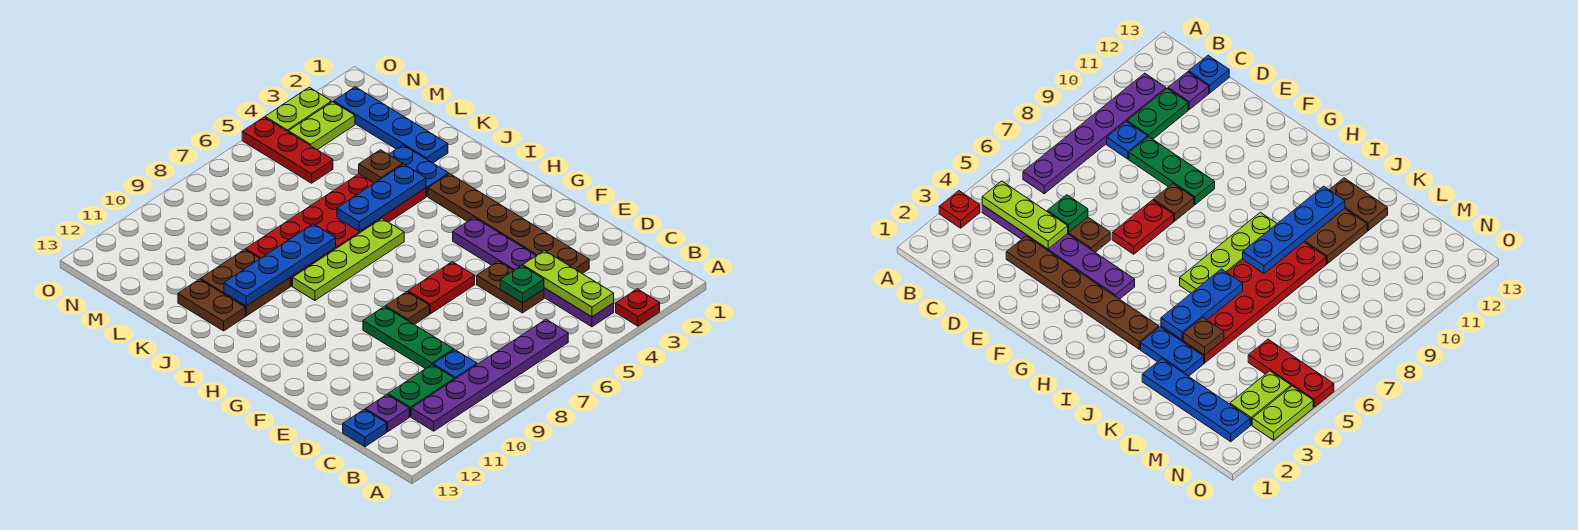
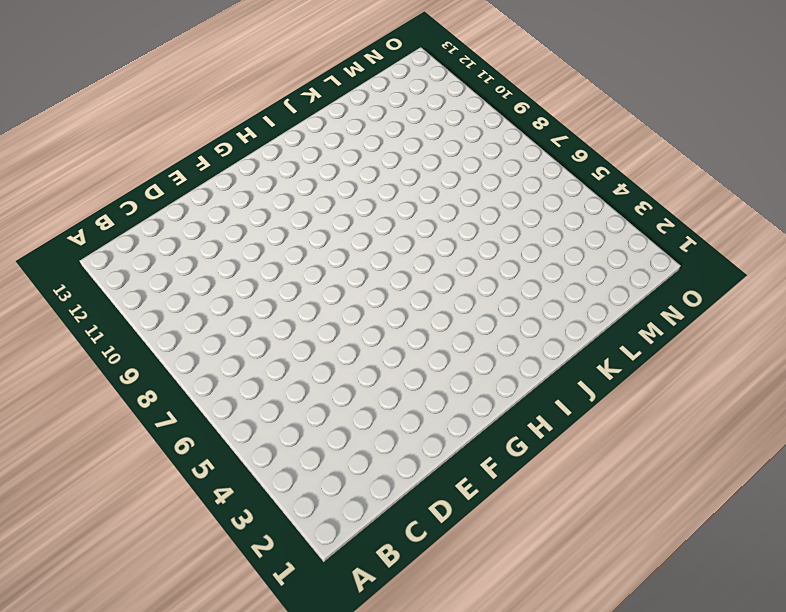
none -> red plate A3 level 1
none -> purple plate B4:G4 level 1
none -> purple plate B6:B11 level 1

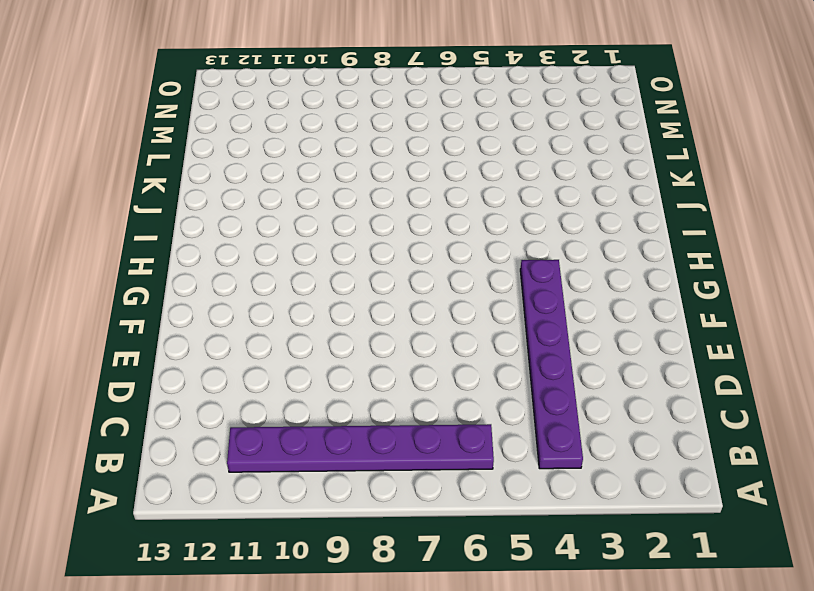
none -> red plate A3 level 1
none -> blue plate C9 level 1
none -> green plate C10:C11 level 1

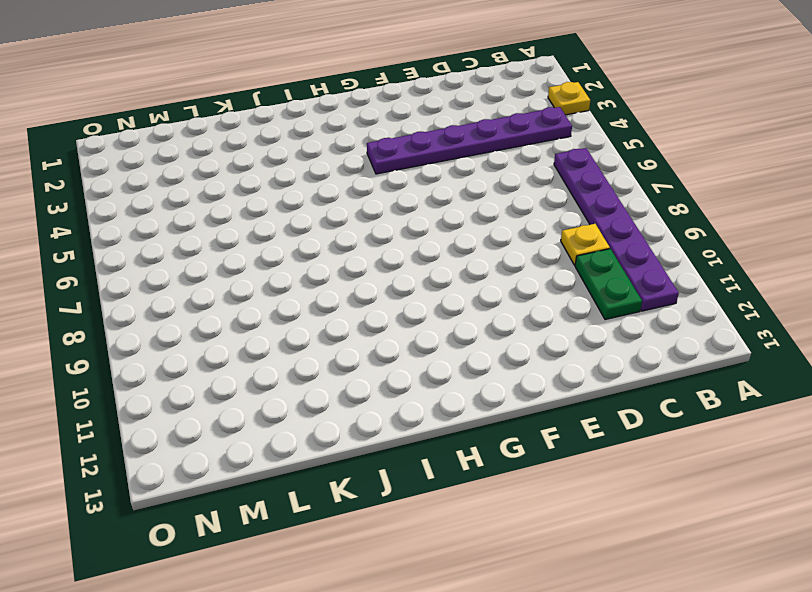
yellow plate A3 level 1 -> red plate A3 level 1
yellow plate C9 level 1 -> blue plate C9 level 1
none -> purple plate C12 level 1
none -> blue plate C13 level 1
none -> brown plate D3:I3 level 1

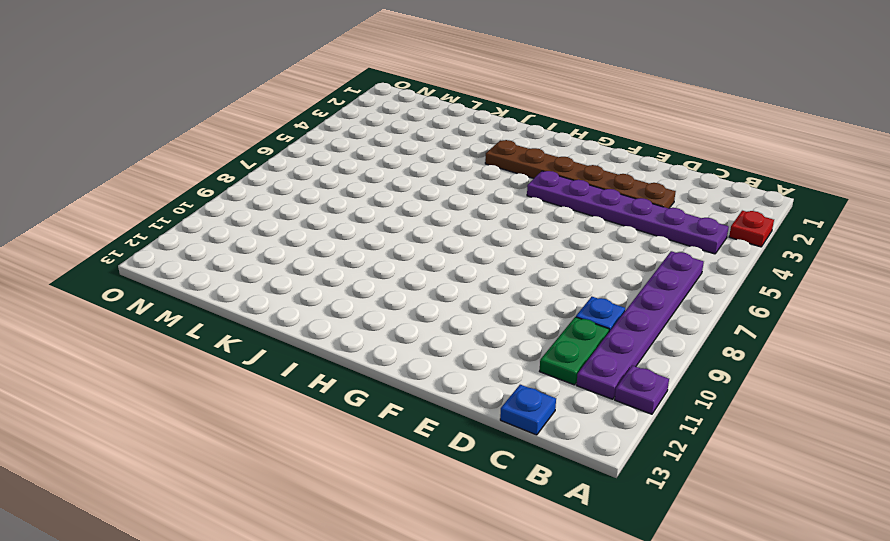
purple plate A11 level 1 -> purple plate C12 level 1
none -> brown plate D5:E5 level 1
none -> green plate D9:F9 level 1
none -> red plate F6:F7 level 1

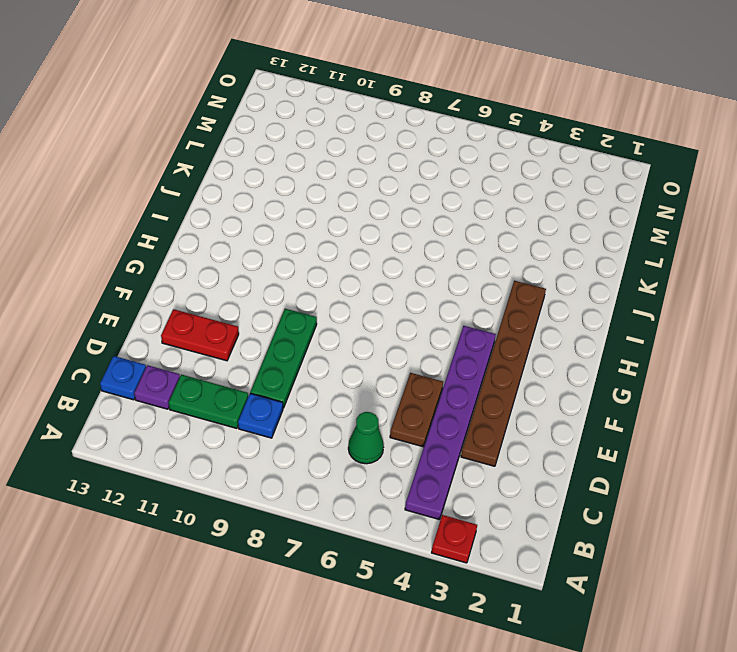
green cone C6 level 1 -> none
red plate E11:E12 level 1 -> red plate F6:F7 level 1
none -> purple plate B6:B11 level 1
none -> brown plate F8 level 1
none -> lime plate I6:I9 level 1

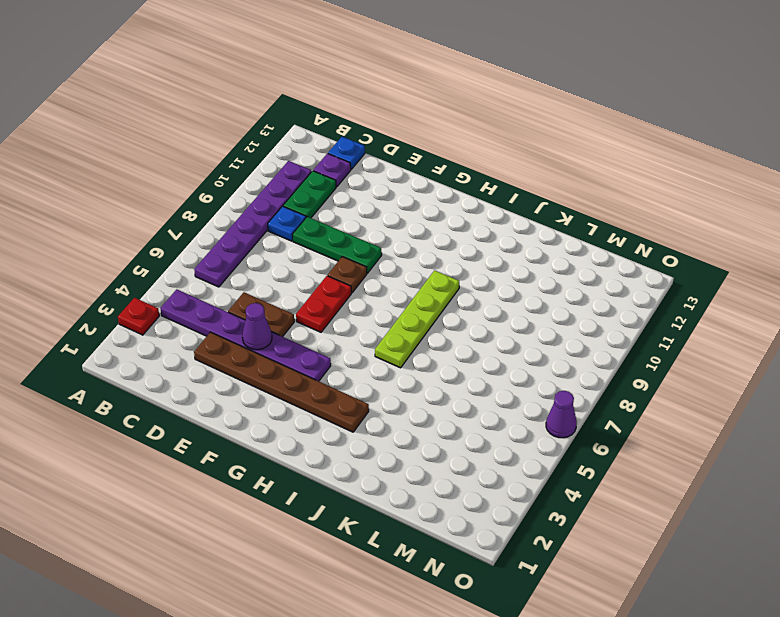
purple cone E4 level 2 -> none
purple cone O6 level 1 -> none
none -> blue plate J3:K3 level 1
none -> red plate J4:K9 level 1
none -> brown plate J10:K11 level 1

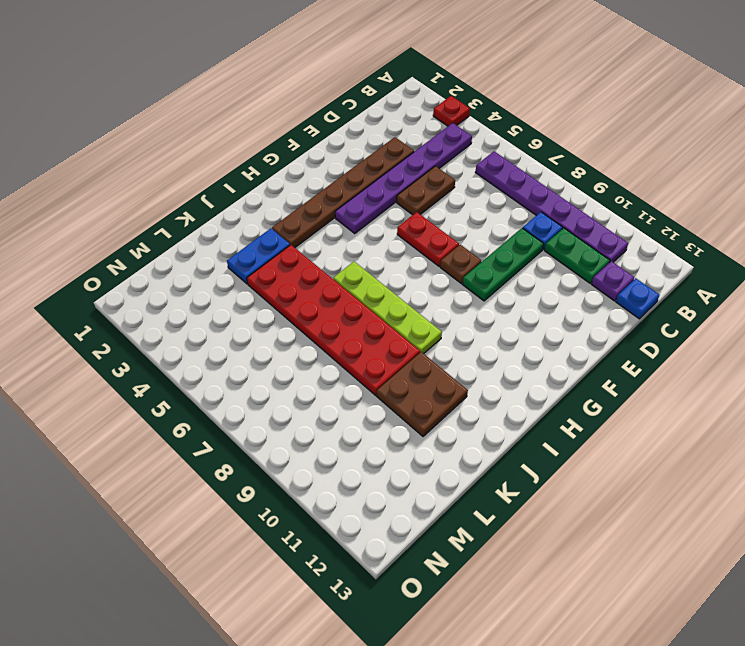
none -> brown plate J12:K12 level 1
none -> blue plate K2:N2 level 1
none -> red plate M5:O5 level 1

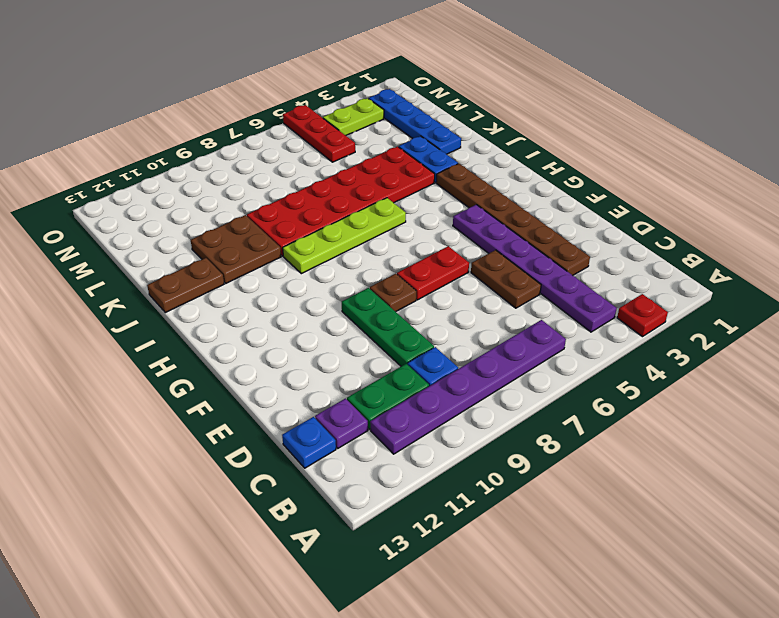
brown plate J12:J13 level 1 -> brown plate J12:K12 level 1
none -> lime plate O3:O4 level 1
none -> lime plate B4:D4 level 2
none -> green plate D5 level 2

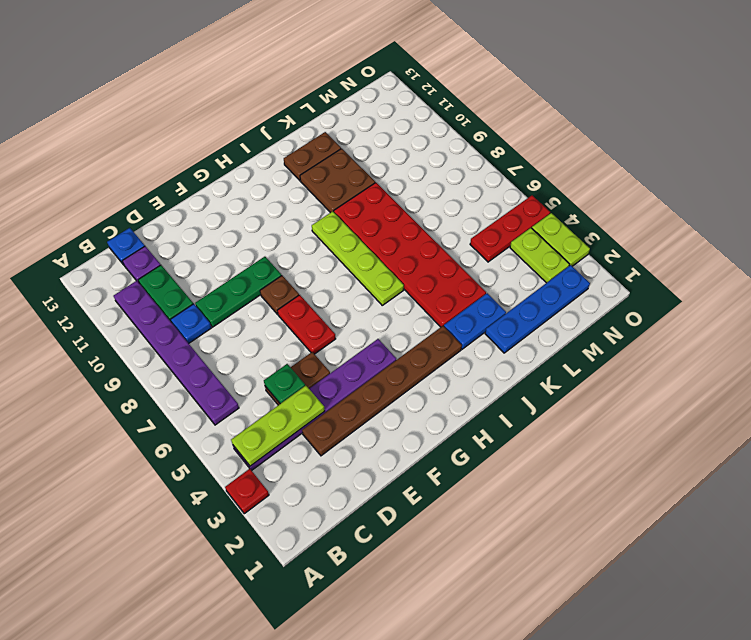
none -> blue plate J4:J6 level 2
none -> blue plate J8:J11 level 2
none -> brown plate K4 level 2

